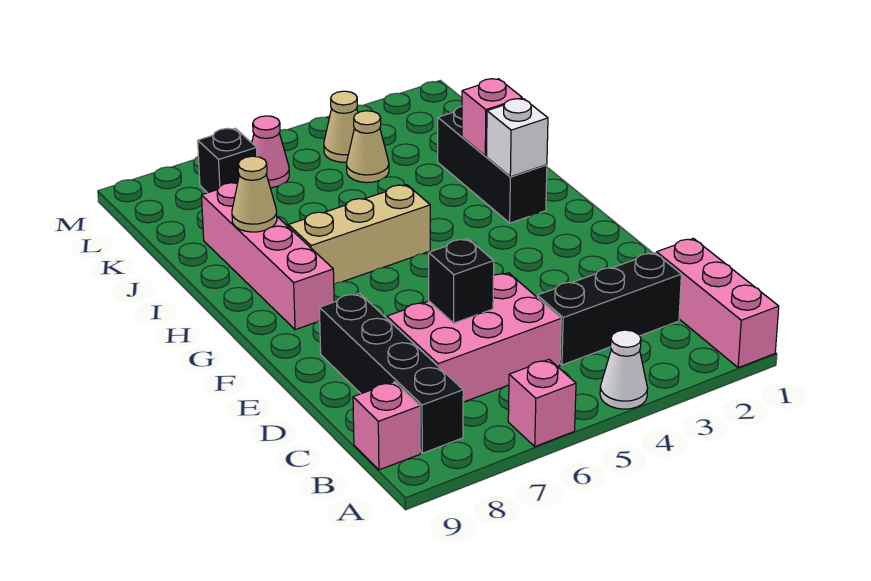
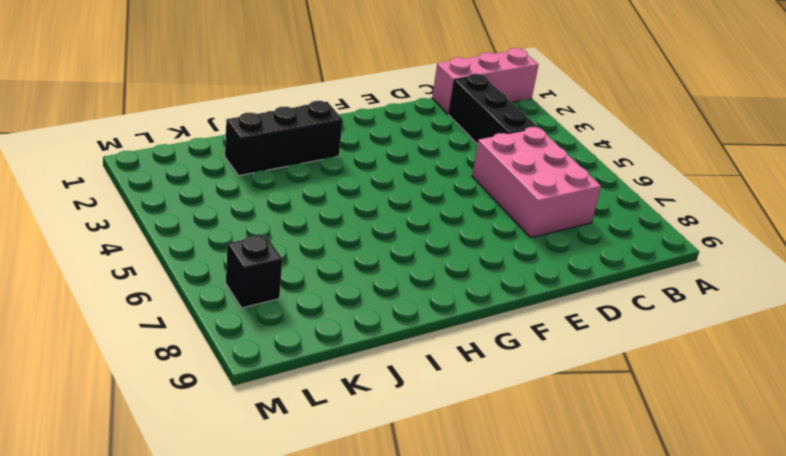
none -> white cone A4 level 1
none -> pink brick A6 level 1
none -> black brick B8:E8 level 1

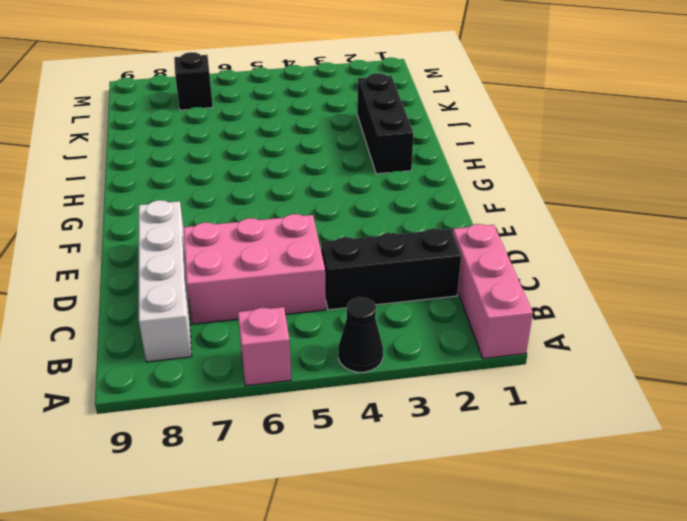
black cone A4 level 1 -> white cone A4 level 1
white brick B8:E8 level 1 -> black brick B8:E8 level 1
none -> pink brick B9 level 1
none -> pink brick G8:J8 level 1
none -> tan brick H5:H7 level 1

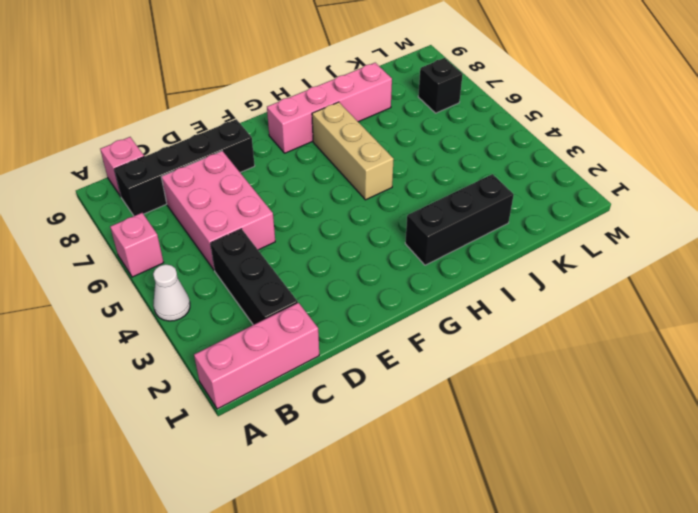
none -> tan cone K4 level 1
none -> tan cone L4 level 1
none -> pink cone L6 level 1

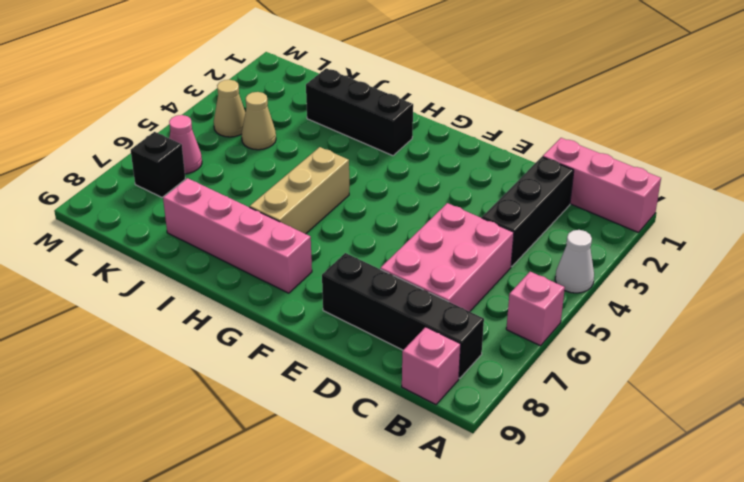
none -> black brick D6 level 2
none -> white brick H2 level 2
none -> pink brick I2 level 2

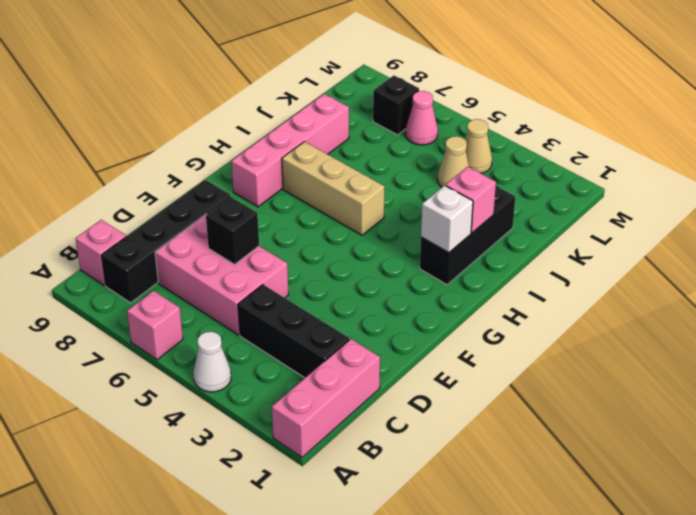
none -> tan cone I8 level 2

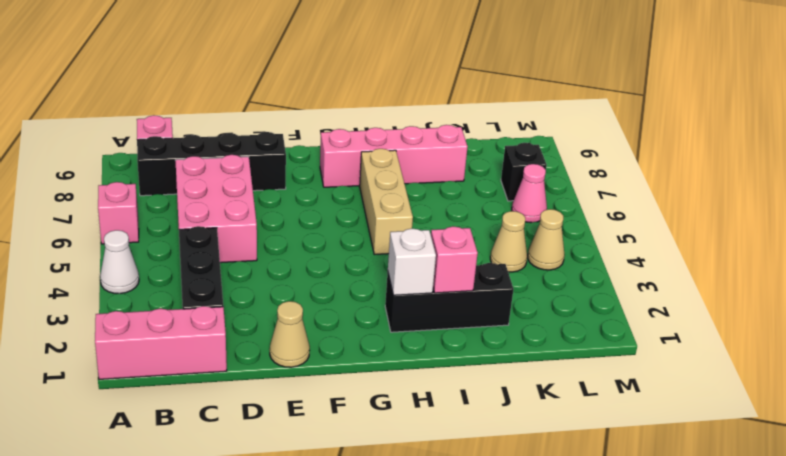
tan cone E1 level 1 -> tan cone I8 level 2
none -> black brick D6 level 2

